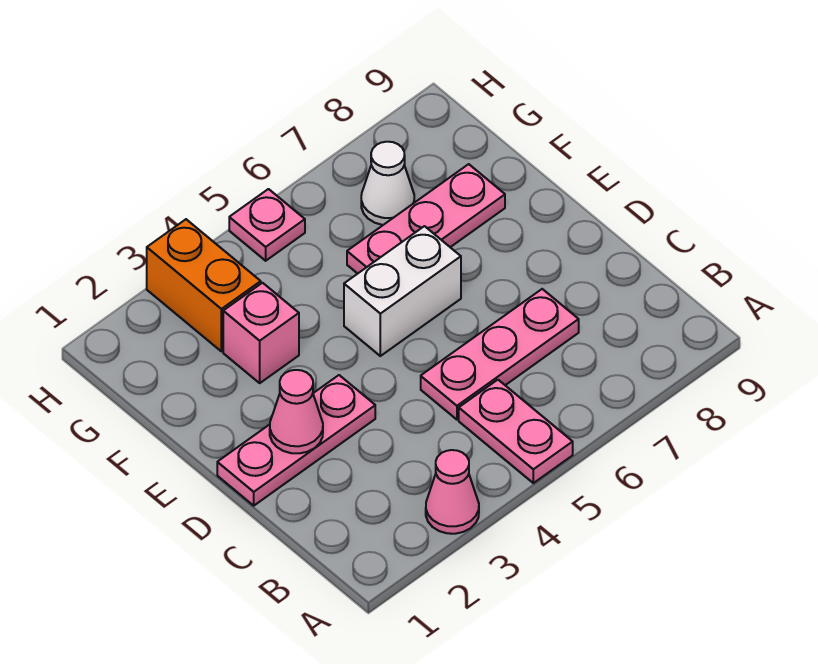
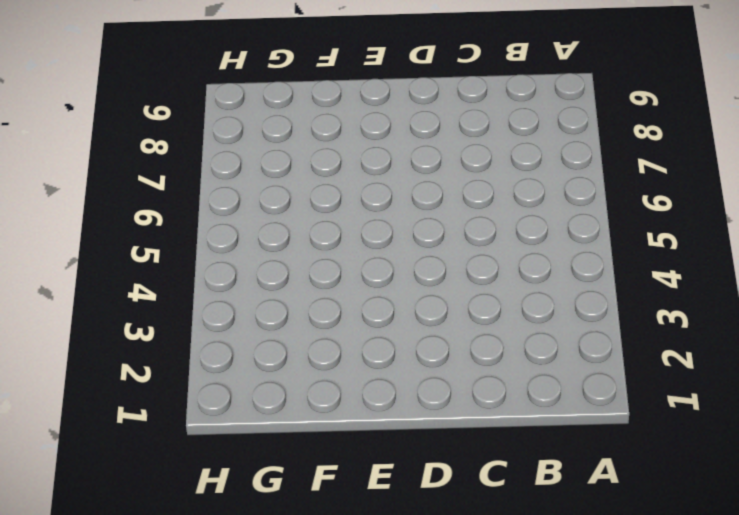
none -> pink cone A3 level 1
none -> pink plate A5:B5 level 1

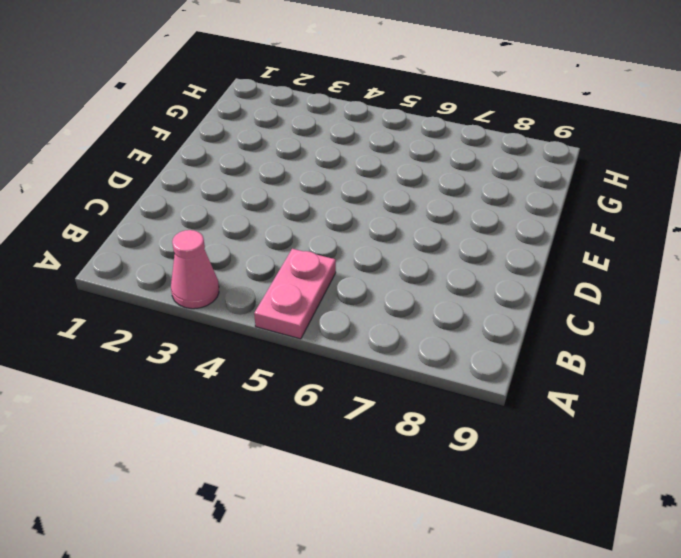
none -> pink plate C5:C7 level 1
none -> pink plate D1:D3 level 1

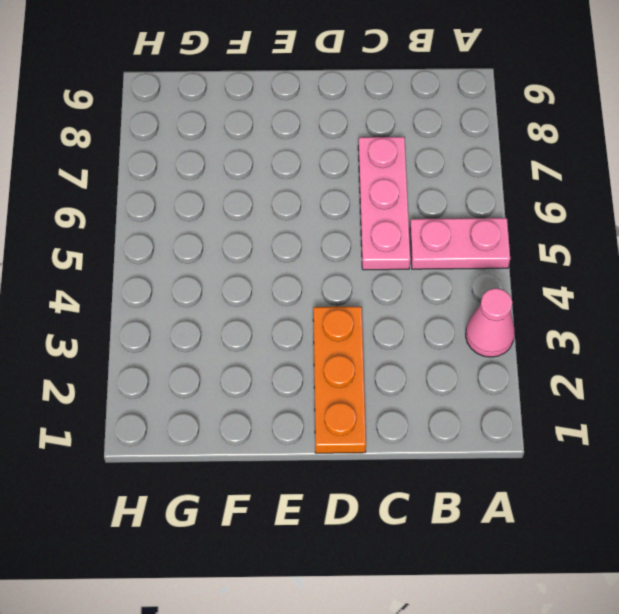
orange plate D1:D3 level 1 -> pink plate D1:D3 level 1
none -> white brick E5:E6 level 1
none -> pink brick F3 level 1

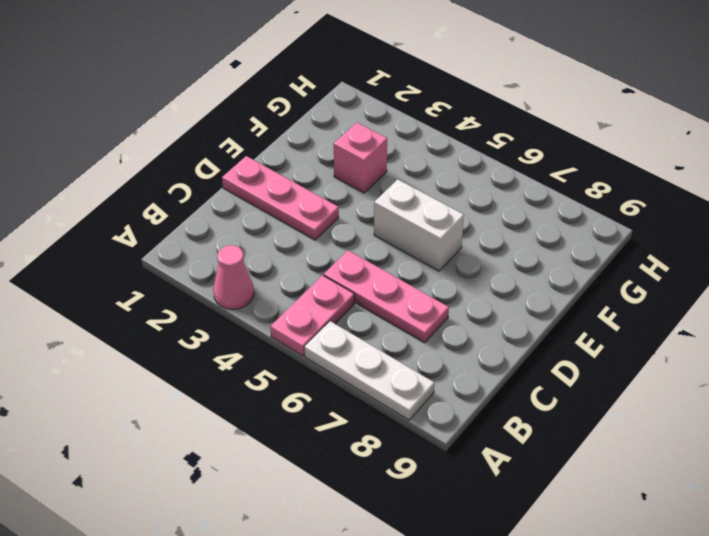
white plate A6:A8 level 1 -> none
none -> pink plate F6:F8 level 1
none -> orange brick G3:H3 level 1

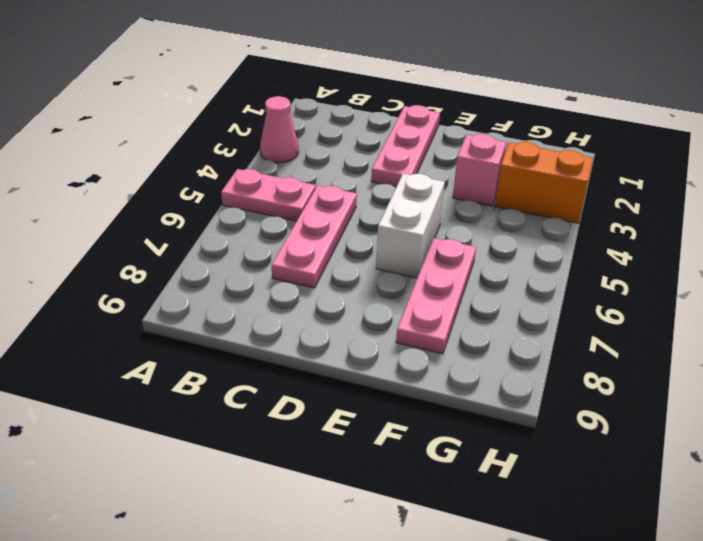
none -> white cone G7 level 1
none -> pink plate H5 level 1

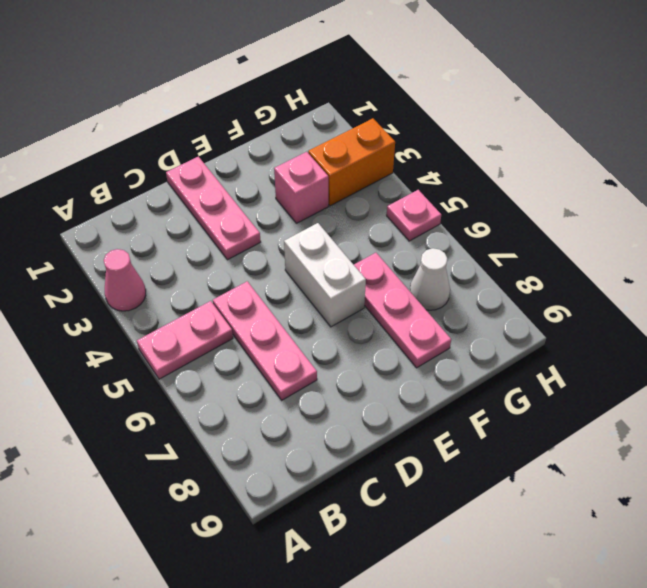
none -> pink cone D2 level 2

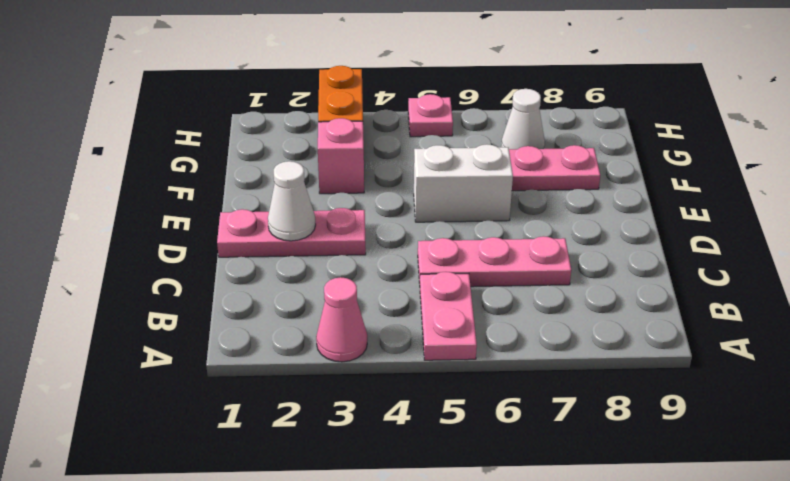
white cone D2 level 2 -> pink cone D2 level 2

